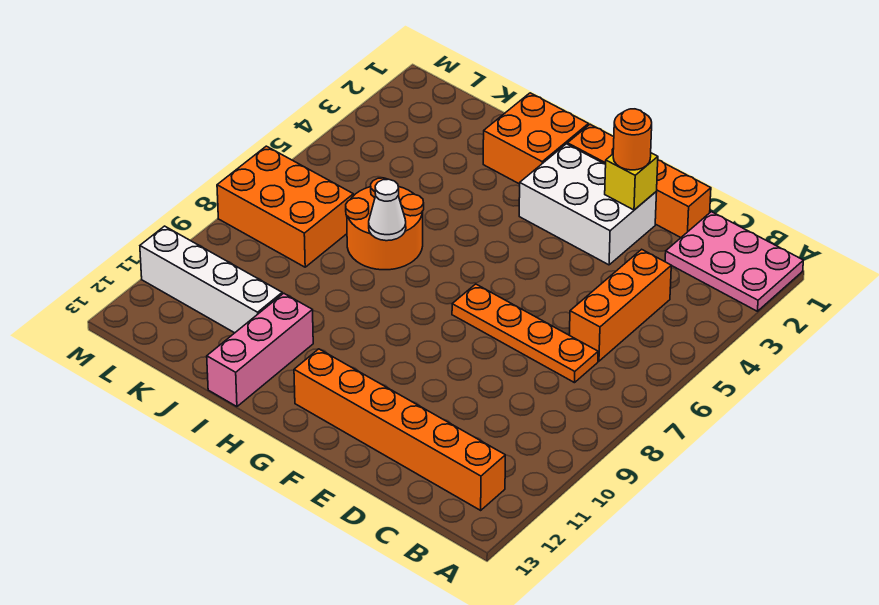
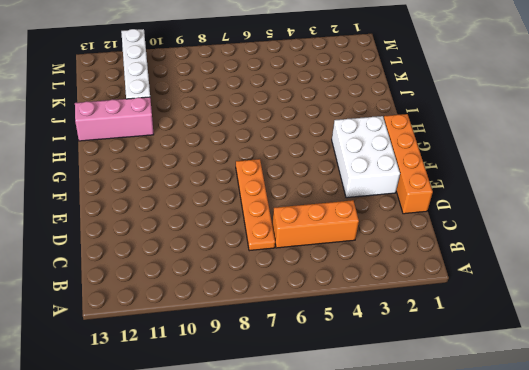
none -> pink plate A1:C2 level 1
none -> orange brick B12:G12 level 1
none -> orange brick H1:I2 level 1

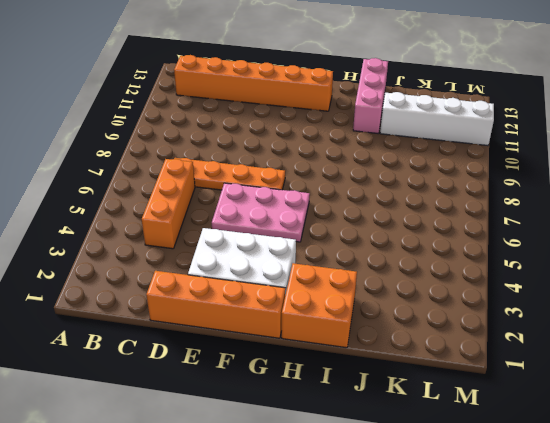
pink plate E5:G6 level 1 -> pink plate A1:C2 level 1
none -> orange round brick I6:J7 level 1
none -> orange brick K7:M8 level 1
none -> yellow brick E2 level 2

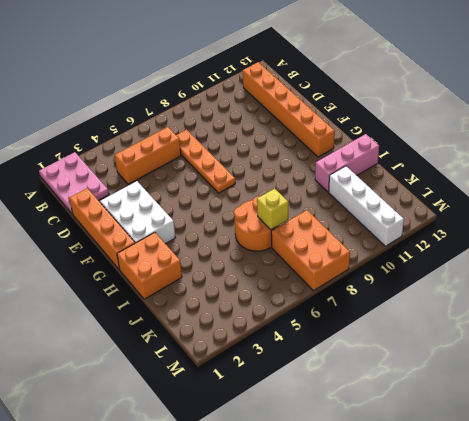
yellow brick J7 level 2 -> yellow brick E2 level 2
none -> white cone I7 level 2
none -> orange round brick E2 level 3

